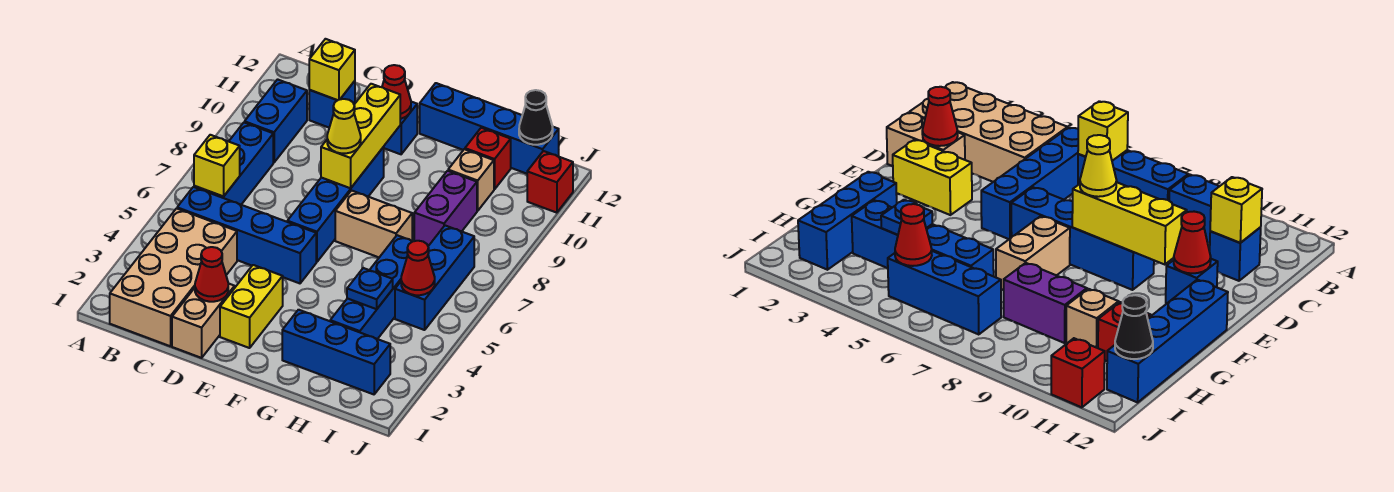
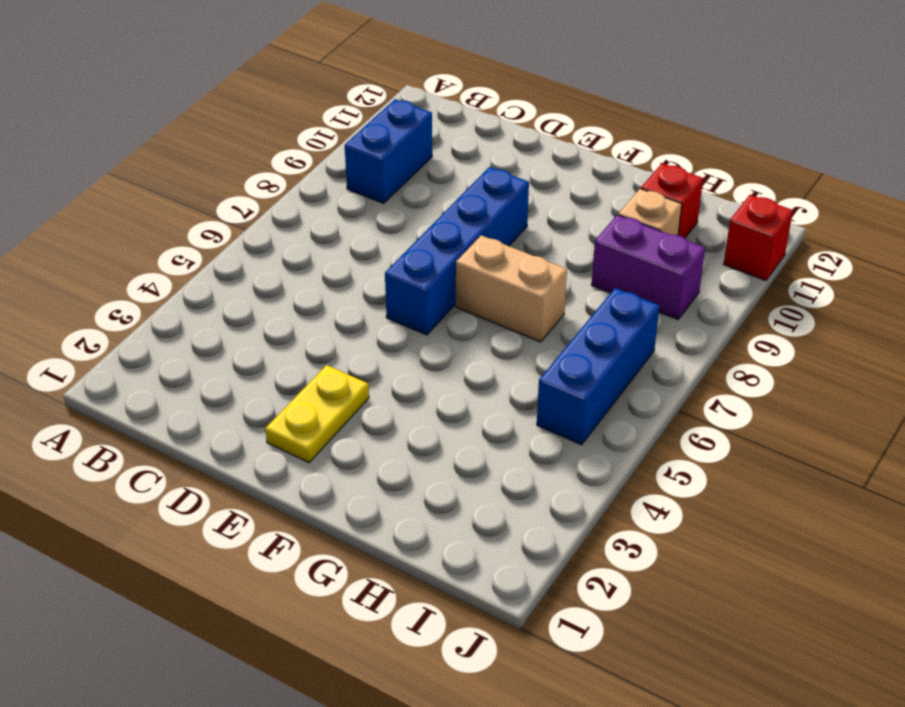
yellow plate E2:E3 level 1 -> yellow brick E2:E3 level 1
purple brick H9:I9 level 1 -> purple brick H8:H9 level 1
none -> tan brick B1:C4 level 1
none -> blue brick B5:E5 level 1
none -> blue brick B6:B8 level 1

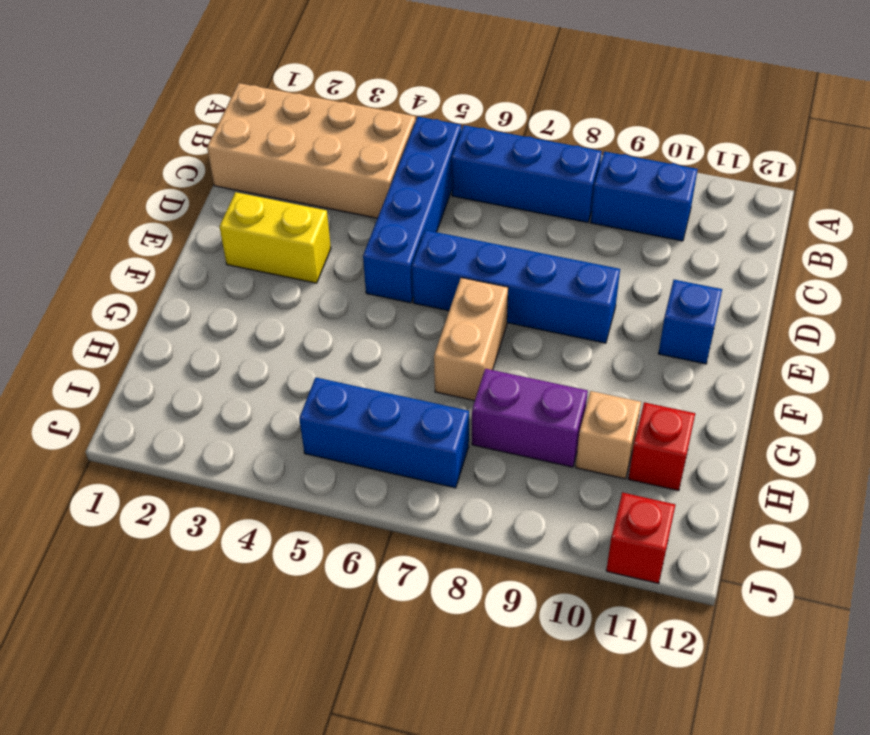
none -> blue brick C11 level 1
none -> tan brick D1:D2 level 1
none -> blue brick F12:I12 level 1

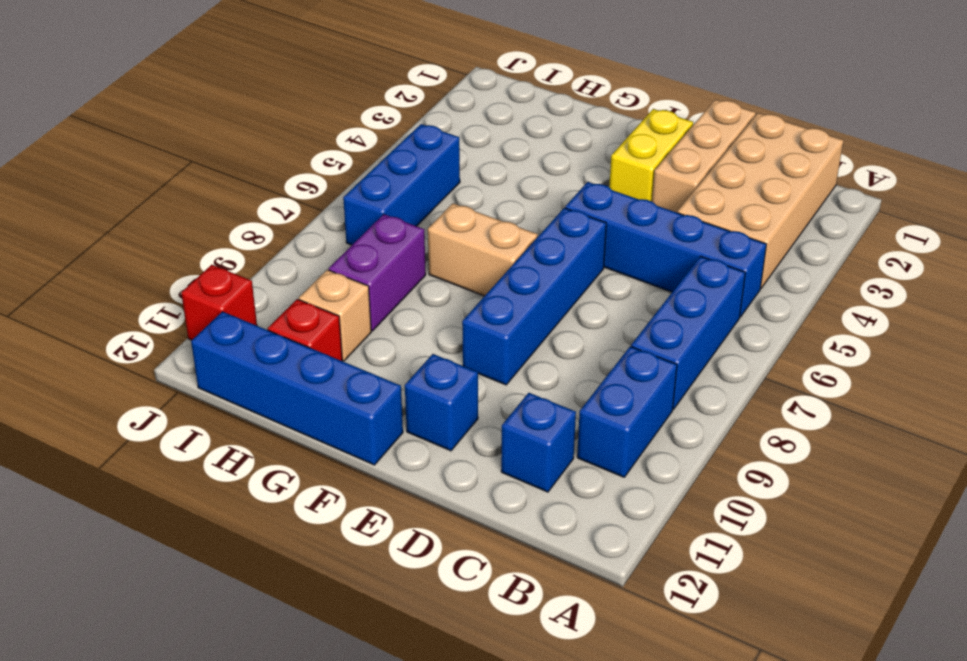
tan brick D1:D3 level 1 -> tan brick D1:D2 level 1
none -> blue brick G2:I2 level 1
none -> blue brick H3:H6 level 1
none -> yellow brick B6 level 2

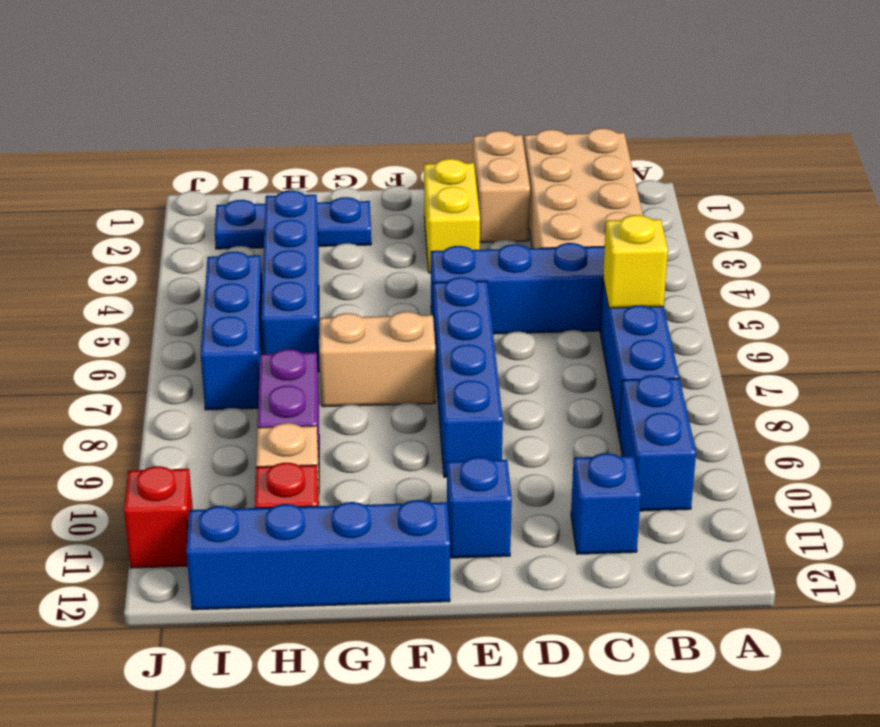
blue plate G2:I2 level 1 -> blue brick G2:I2 level 1
none -> yellow brick C11 level 2
none -> red cone D2 level 2
none -> yellow brick E8:E10 level 2

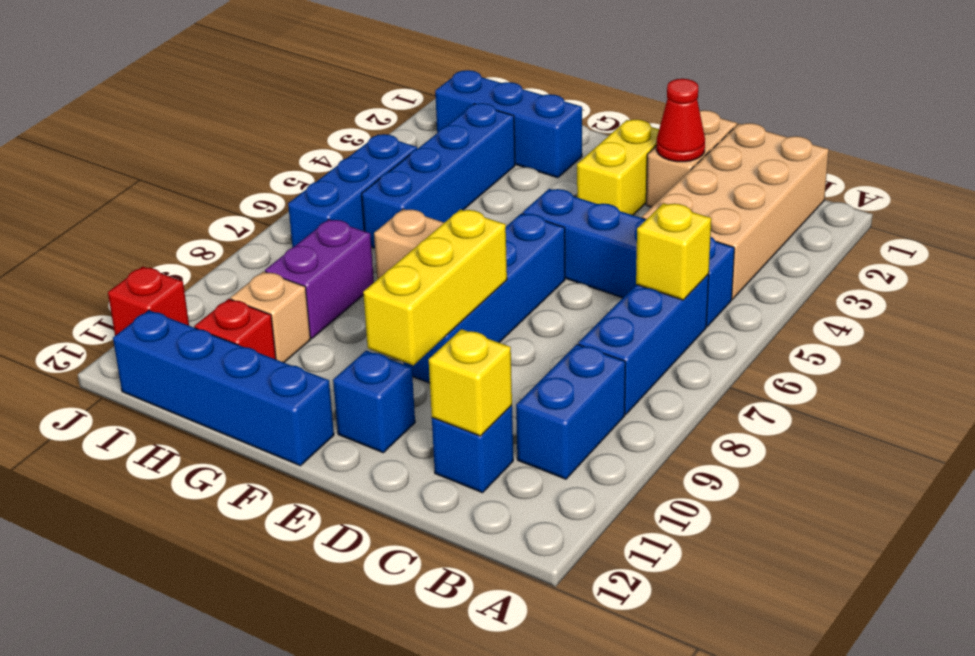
none -> red cone E11 level 2
none -> blue plate H4 level 2
none -> red cone I5 level 2

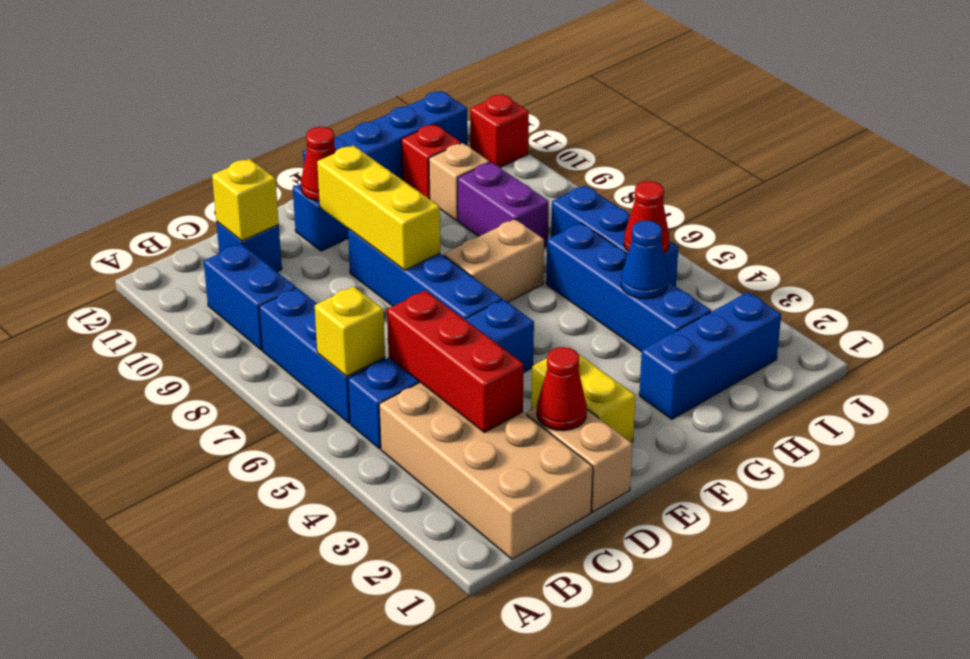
red brick C3:C5 level 2 -> none
blue cone H4 level 2 -> blue plate H4 level 2
none -> black cone I12 level 2
none -> yellow cone E8 level 3

